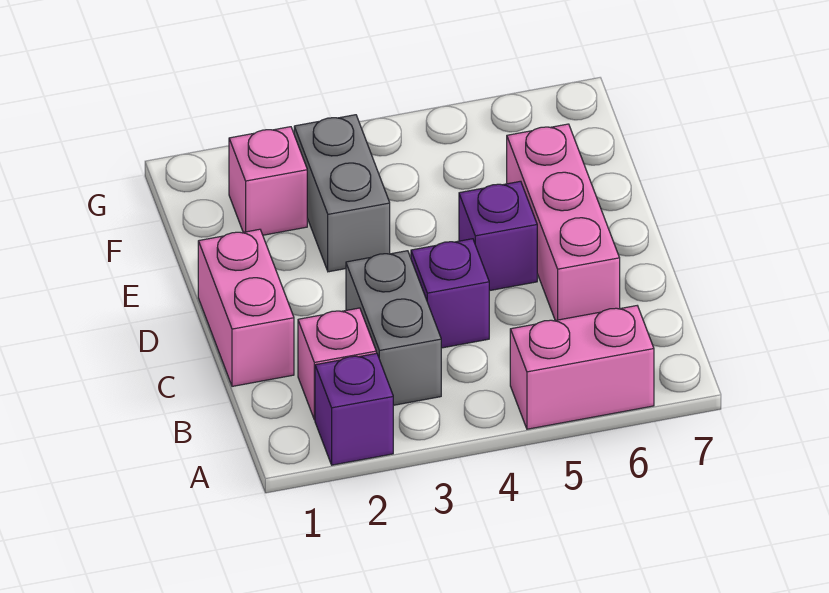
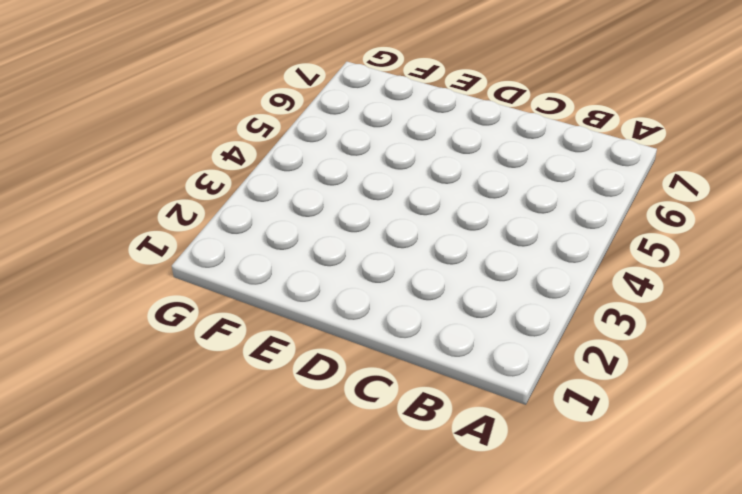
none -> purple brick A2 level 1
none -> pink brick A5:A6 level 1

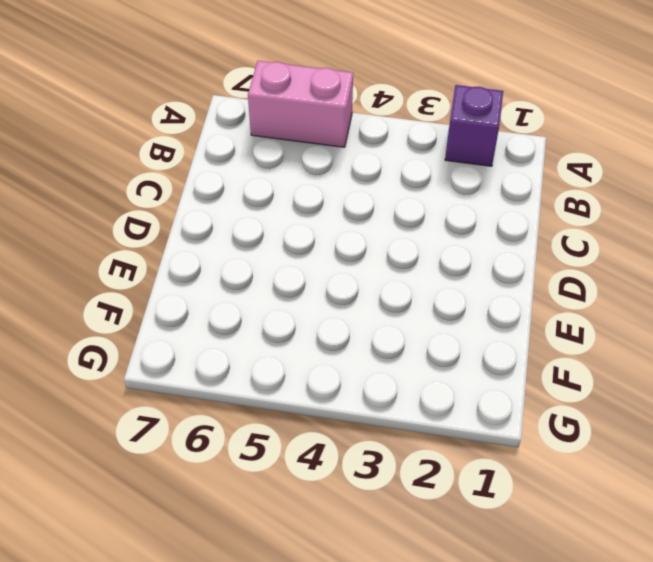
none -> pink brick B2 level 1
none -> grey brick B3:C3 level 1

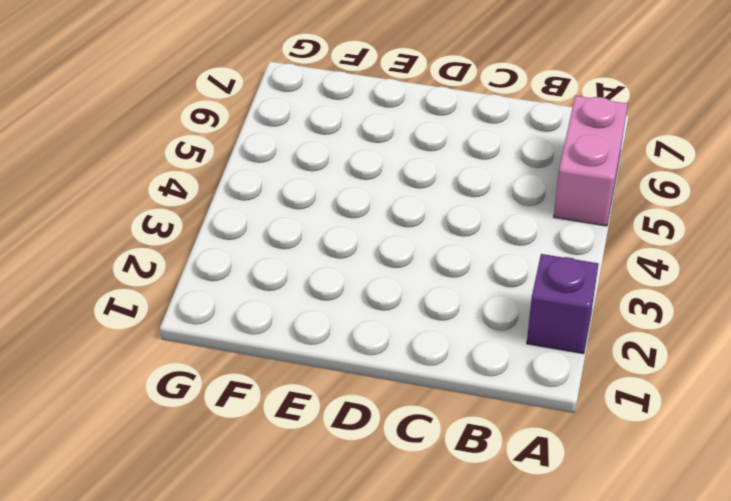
none -> pink brick B2 level 1
none -> grey brick B3:C3 level 1

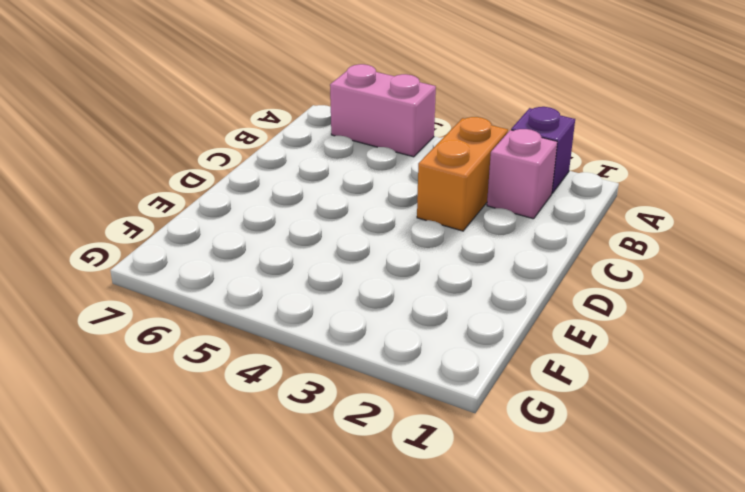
orange brick B3:C3 level 1 -> grey brick B3:C3 level 1
none -> pink brick C1:D1 level 1
none -> purple brick C4 level 1

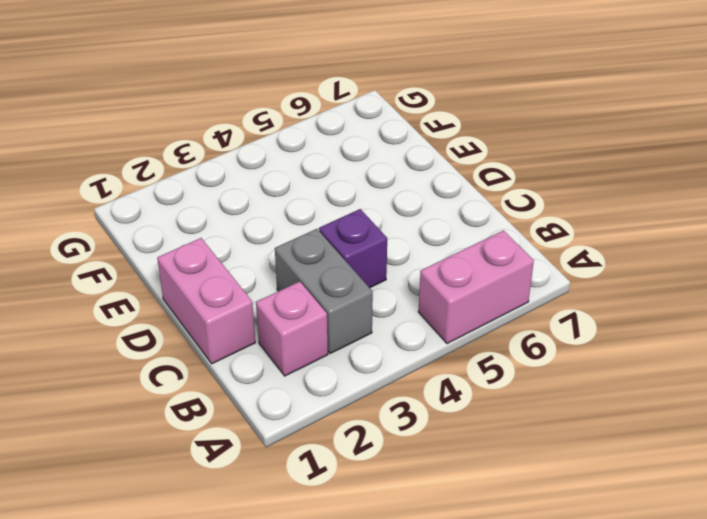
none -> purple brick A2 level 1
none -> pink brick C6:E6 level 1

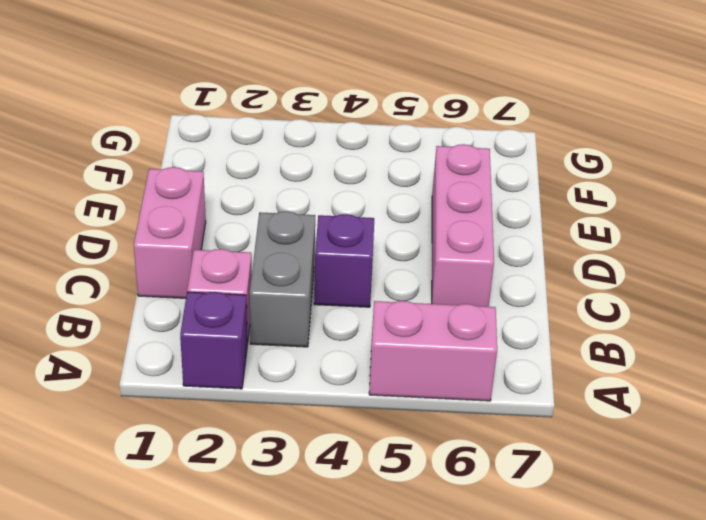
none -> purple brick D5 level 1
none -> grey brick E3:F3 level 1

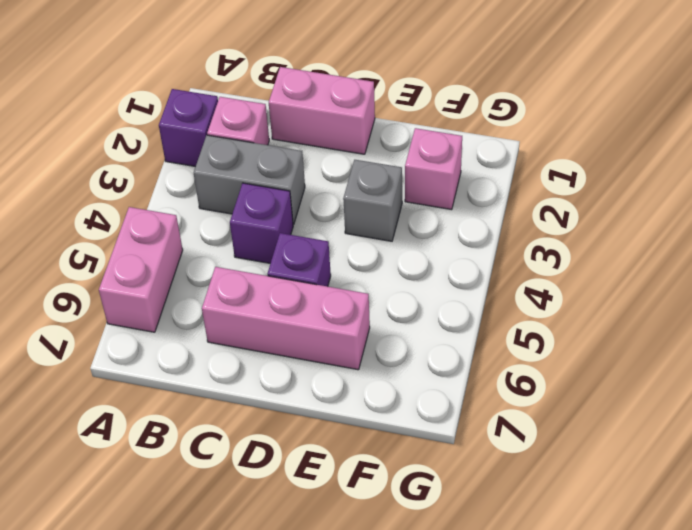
grey brick E3 level 1 -> grey brick E3:F3 level 1

